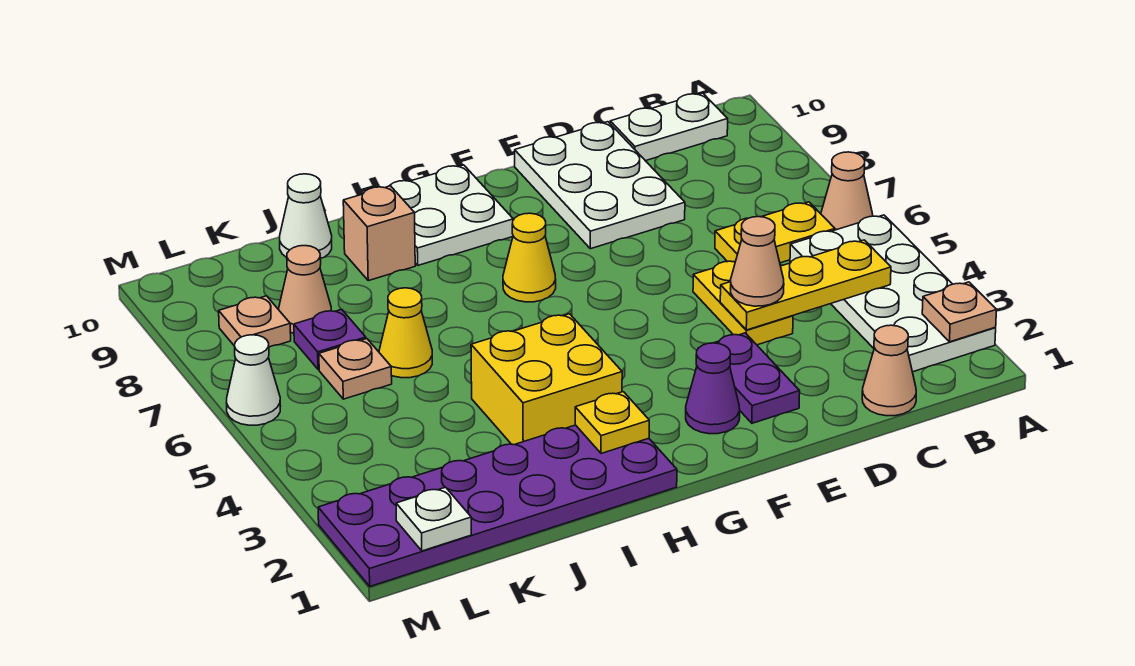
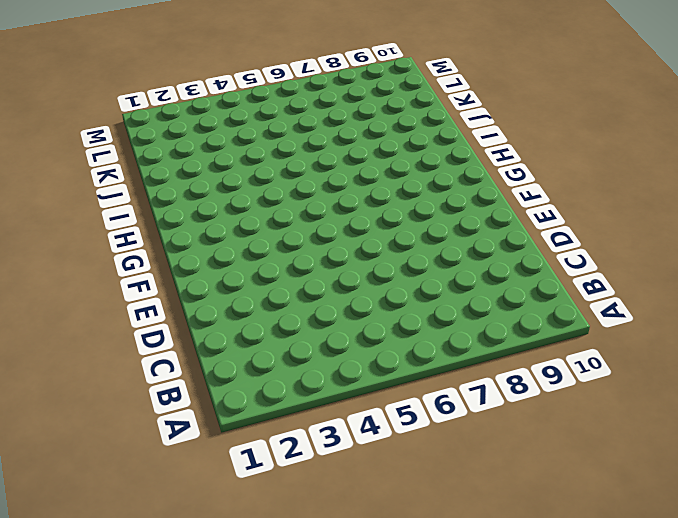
none -> white plate A2:B5 level 1
none -> tan cone A6 level 1
none -> yellow plate B6:C6 level 1

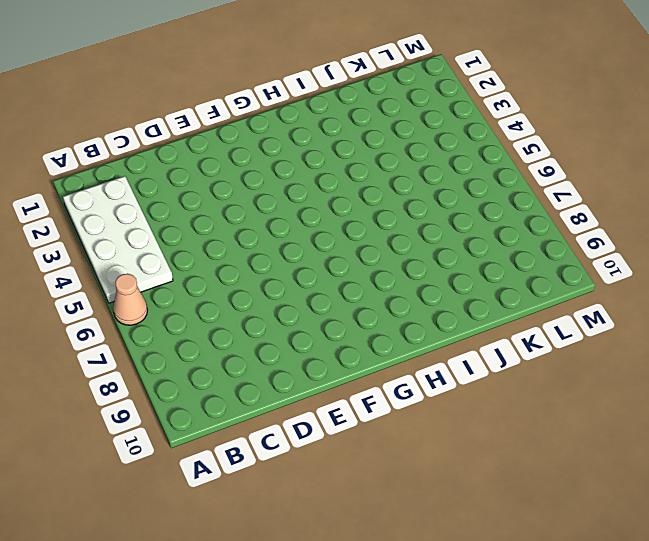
none -> yellow plate B6:C6 level 1
none -> white plate B10:C10 level 1
none -> tan cone C1 level 1

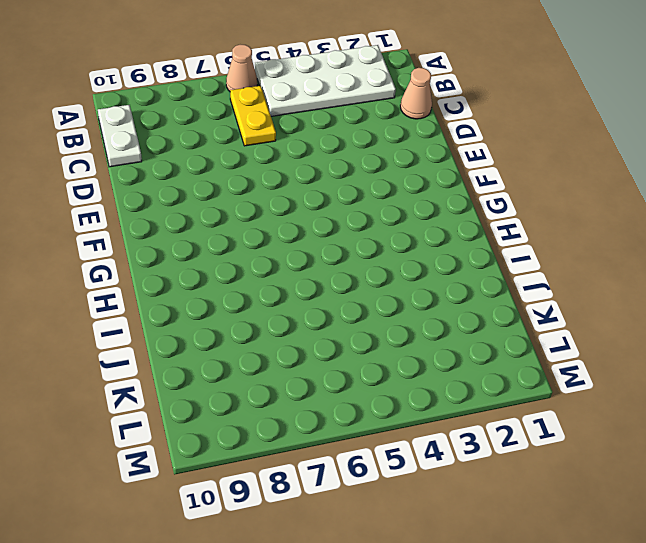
none -> yellow plate D4:D5 level 1
none -> white plate D8:E10 level 1
none -> purple plate E2:E3 level 1

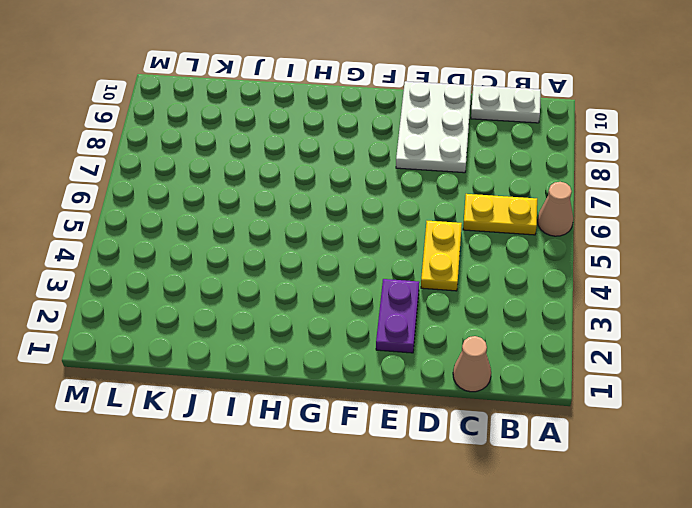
none -> white plate A2:B5 level 1
none -> purple cone F2 level 1
none -> yellow cone G7 level 1

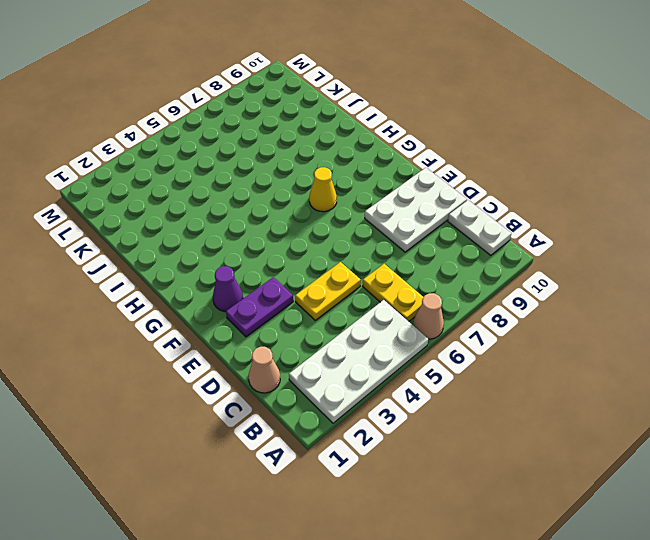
none -> white plate G9:H10 level 1
none -> purple plate H1:M2 level 1
none -> yellow brick H3:I4 level 1

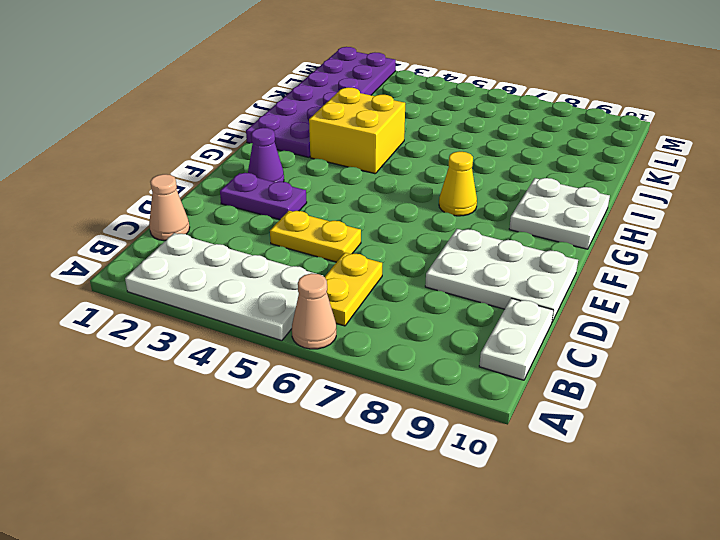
none -> tan brick I9 level 1
none -> yellow cone J6 level 1
none -> white cone J10 level 1

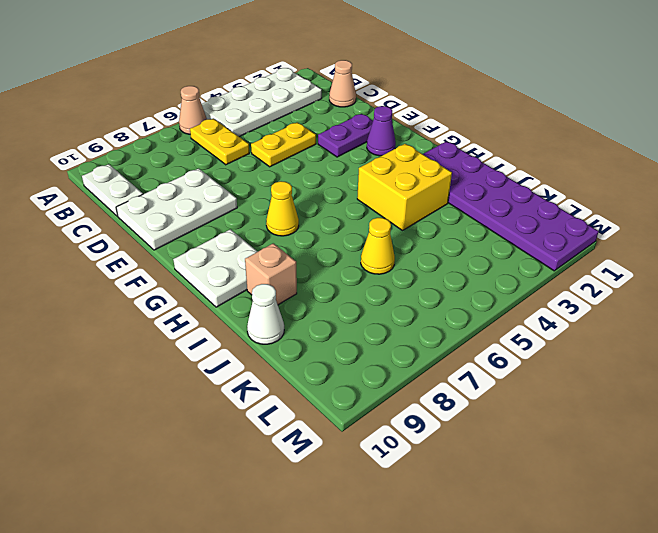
none -> tan plate K6 level 1
none -> purple plate K7 level 1
none -> tan cone K8 level 1

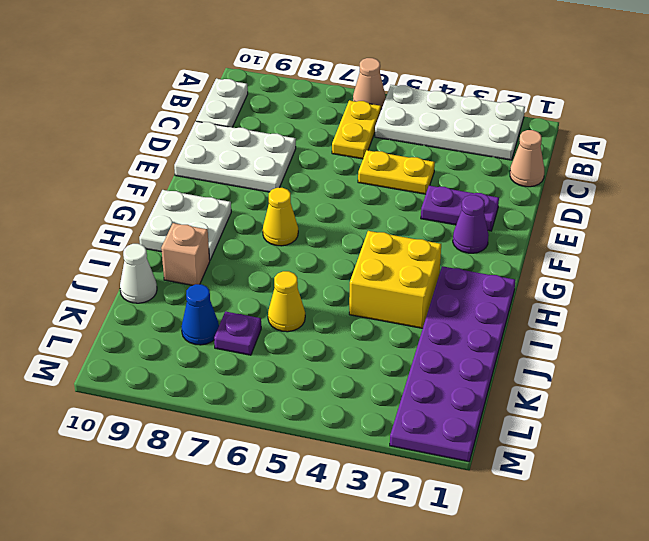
blue cone K8 level 1 -> tan cone K8 level 1
none -> tan plate K6 level 1
none -> tan plate L8 level 1
none -> white cone M6 level 1

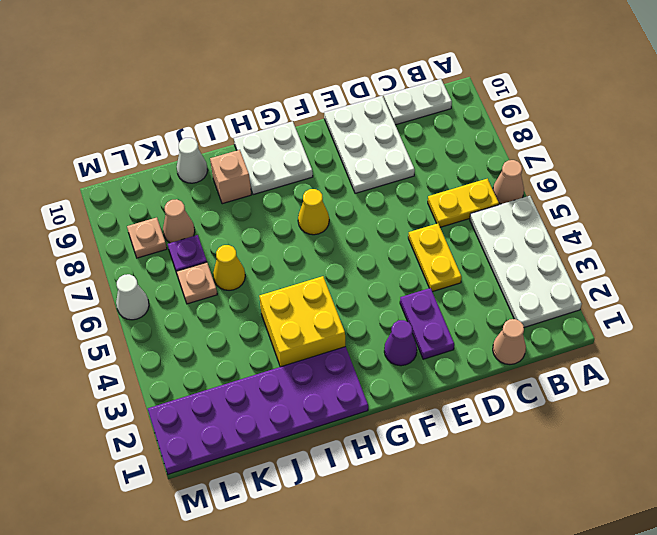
none -> tan plate A2 level 2
none -> yellow plate B4:D4 level 2
none -> yellow plate H2 level 2

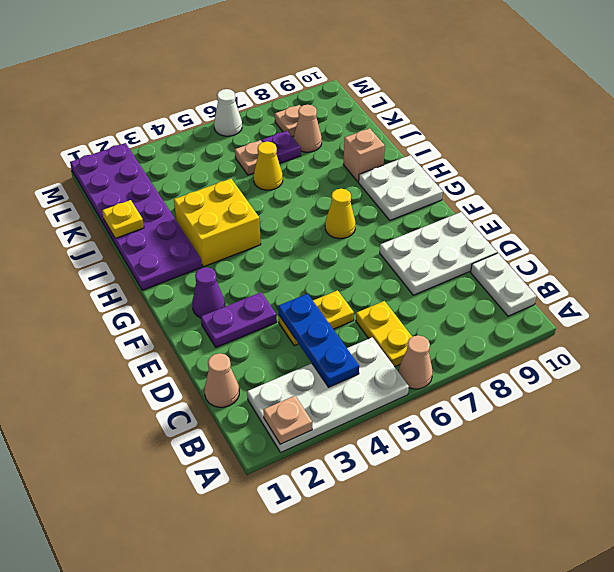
blue plate B4:D4 level 2 -> yellow plate B4:D4 level 2
yellow plate J1 level 2 -> yellow plate H2 level 2
none -> white cone J10 level 1
none -> white plate L1 level 2
none -> tan cone D4 level 3

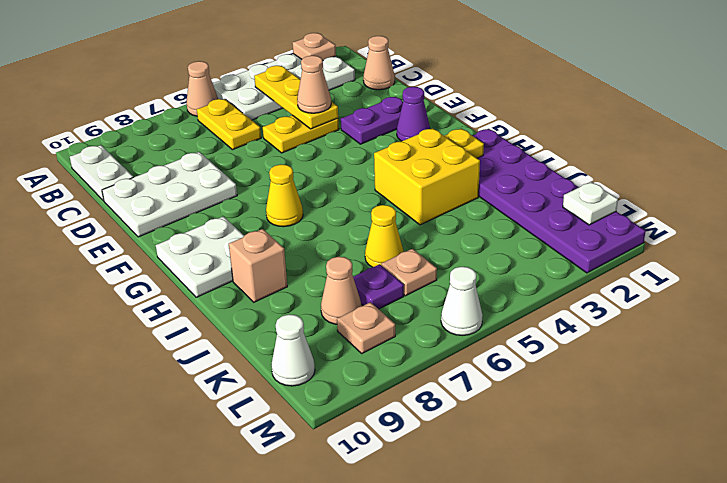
white cone L10 level 1 -> white cone J10 level 1

